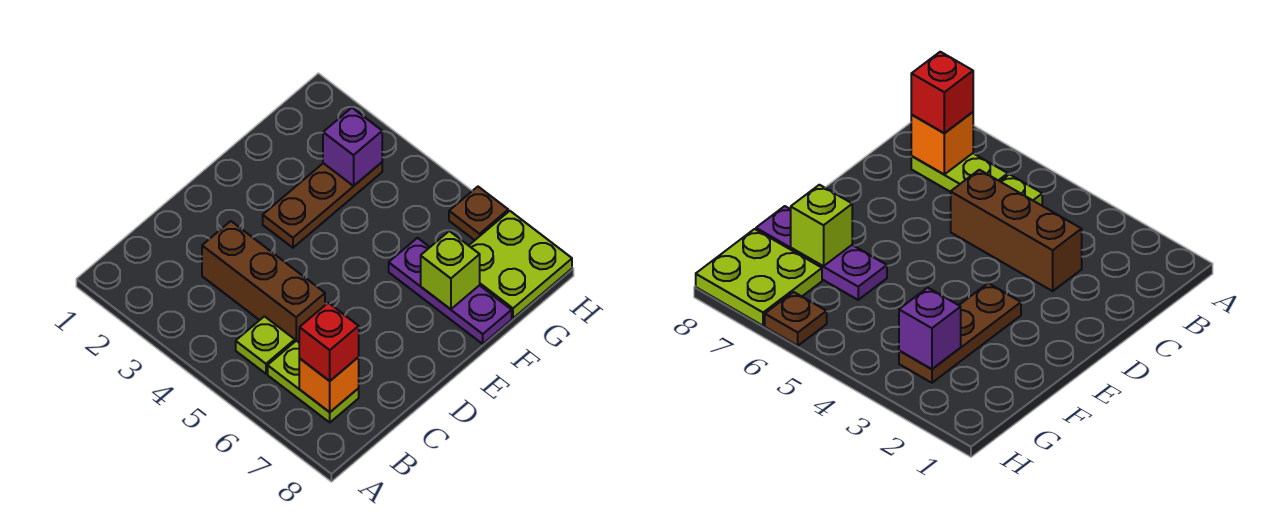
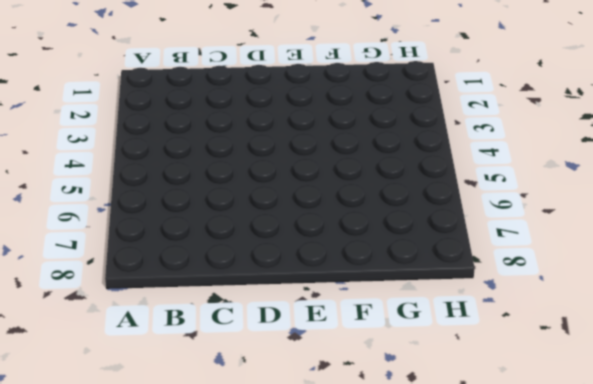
none -> lime plate B5 level 1
none -> lime plate B6:B7 level 1

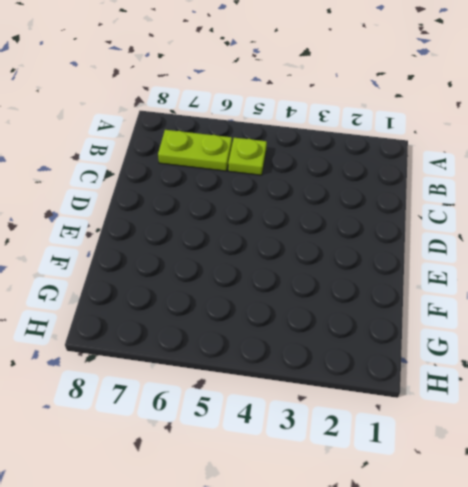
none -> brown brick C3:C5 level 1
none -> brown plate E3:G3 level 1

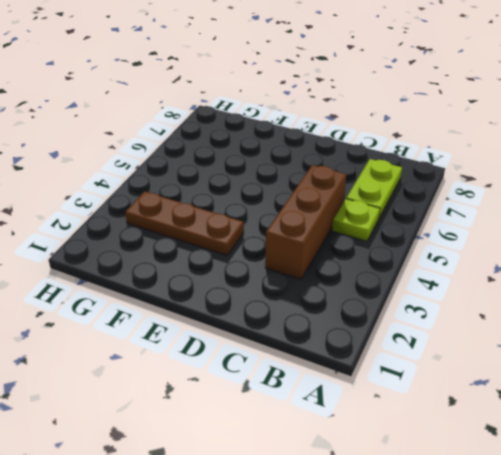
none -> purple plate F6:F8 level 1
none -> lime plate G7:H8 level 1

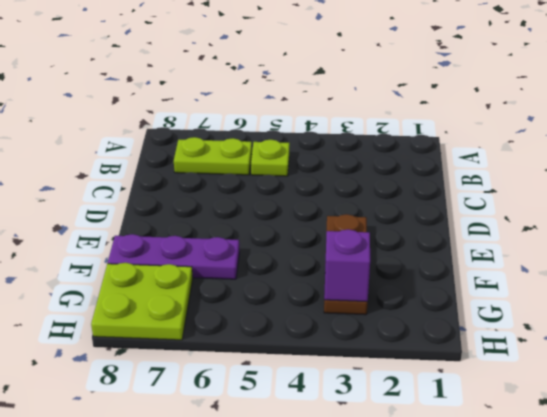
none -> brown brick C3:C5 level 1
none -> brown plate H6 level 1

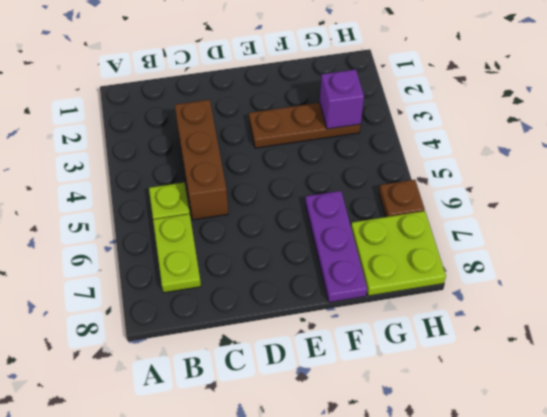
none -> orange brick B7 level 2
none -> lime brick F7 level 2

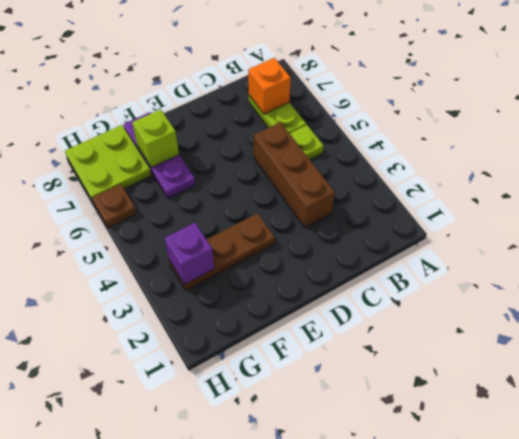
none -> red brick B7 level 3

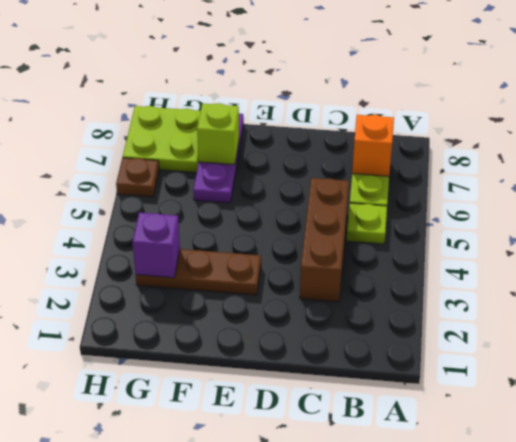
none -> red brick B7 level 3

